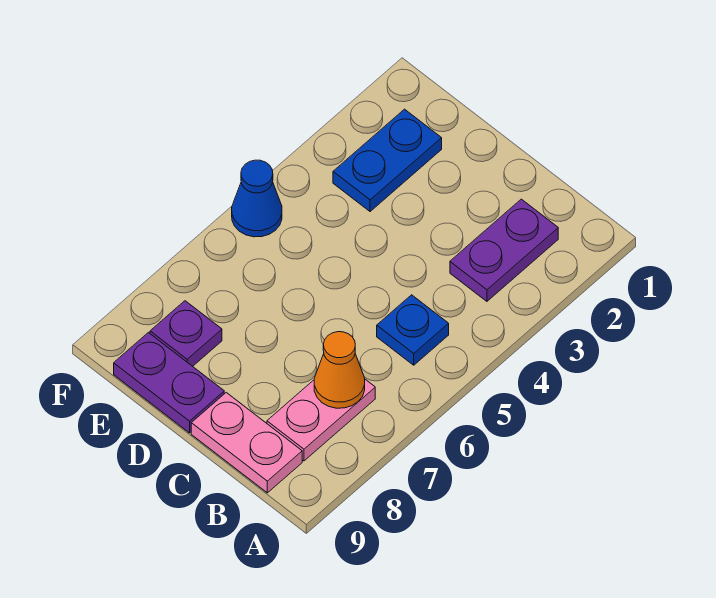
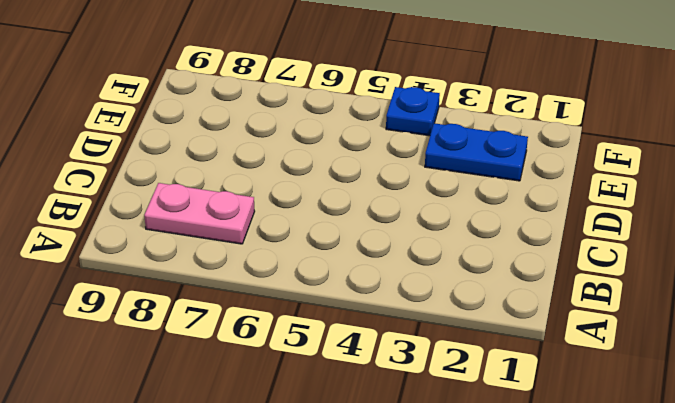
blue plate F4 level 1 -> blue plate B5 level 1
none -> purple plate B2:B3 level 1
none -> pink plate B9:C9 level 1

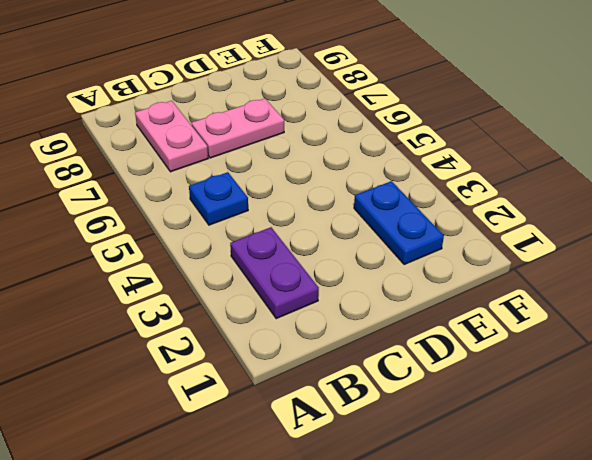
pink plate C7:D7 level 1 -> pink plate B9:C9 level 1
none -> purple plate D9:E9 level 1
none -> purple plate E8 level 1

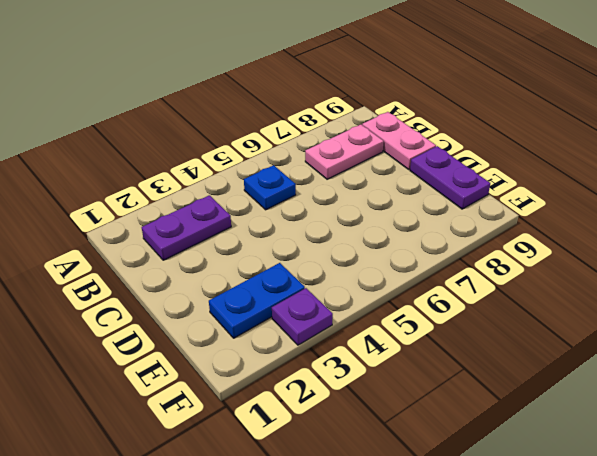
purple plate F3 level 1 -> purple plate E8 level 1
none -> blue cone F5 level 1
none -> orange cone B7 level 2

